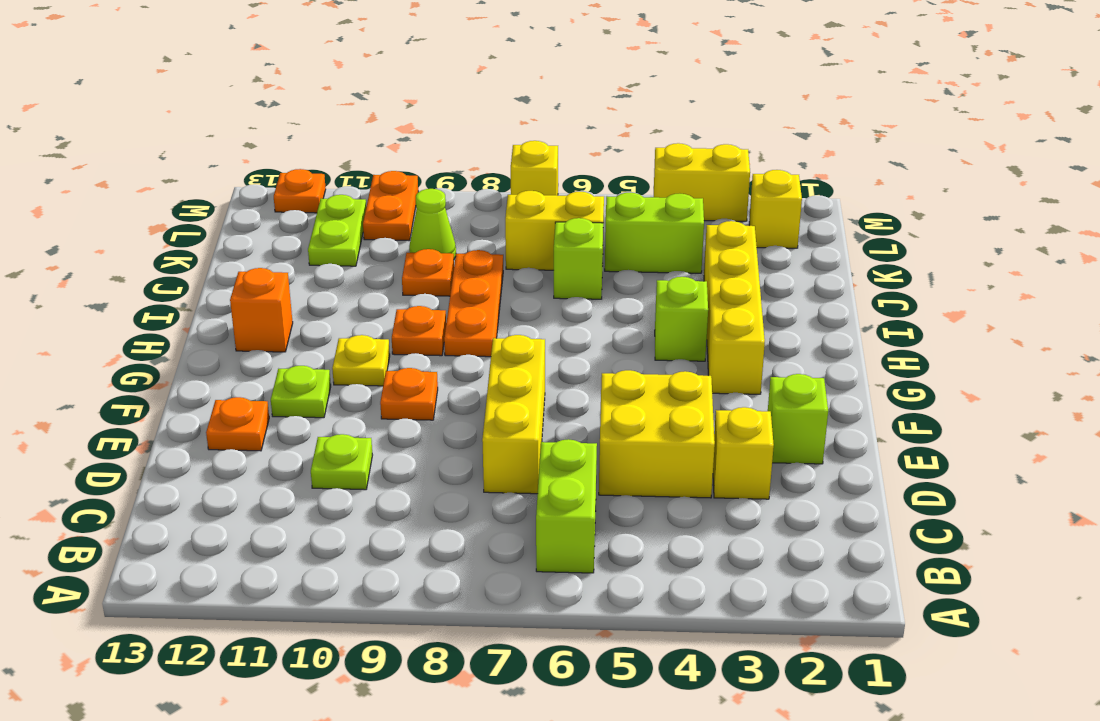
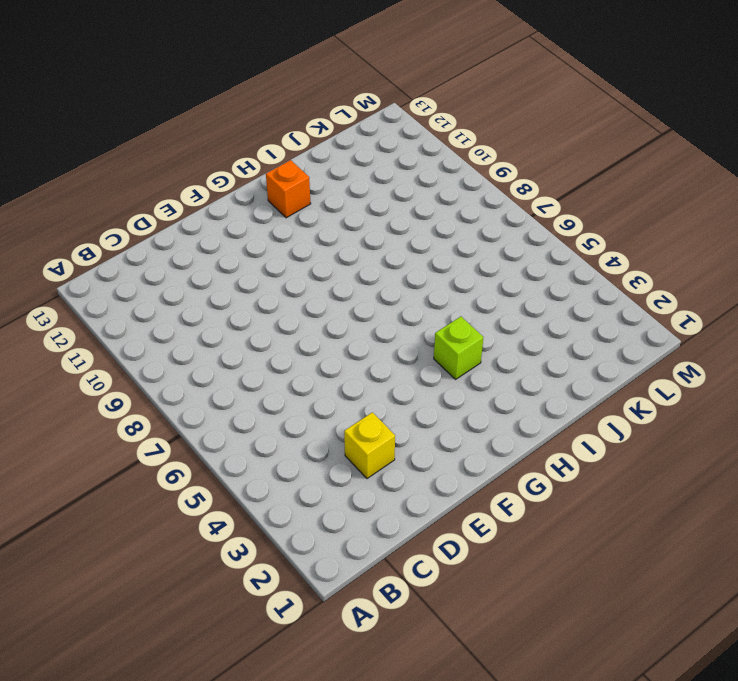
none -> lime brick B6:C6 level 1
none -> yellow brick D4:E5 level 1
none -> yellow brick D7:F7 level 1

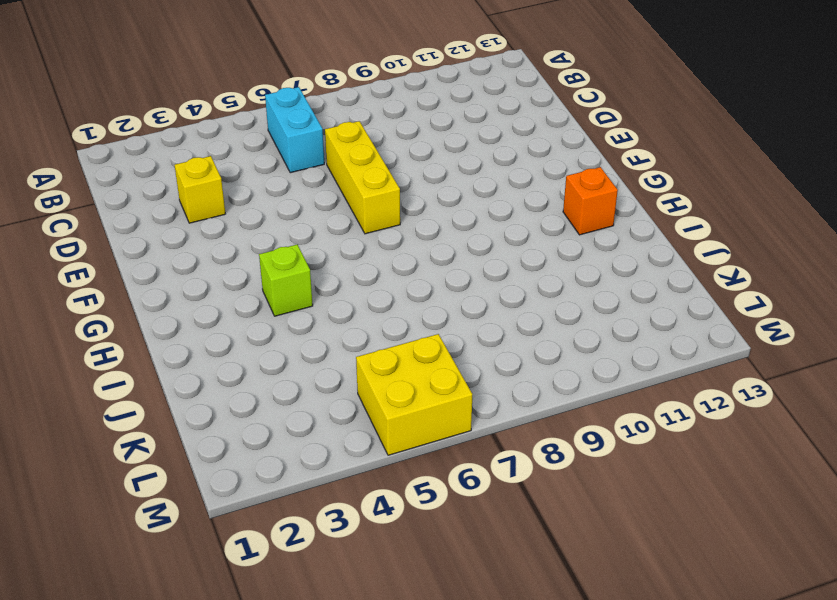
cyan brick B6:C6 level 1 -> lime brick B6:C6 level 1
yellow brick L5:M6 level 1 -> yellow brick D4:E5 level 1
none -> lime plate D10 level 1
none -> lime brick E2 level 1
none -> orange plate E12 level 1

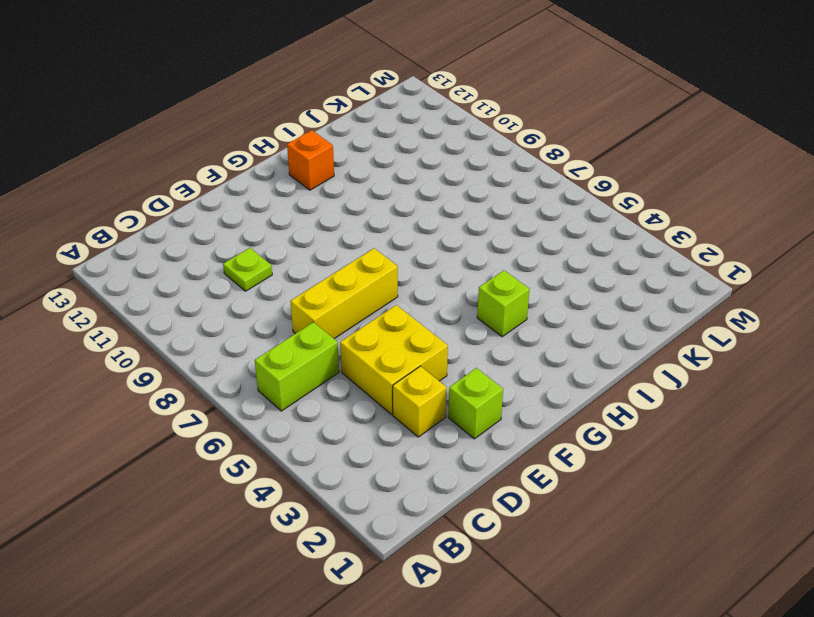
none -> orange plate E12 level 1
none -> orange plate F9 level 1
none -> lime plate F11 level 1

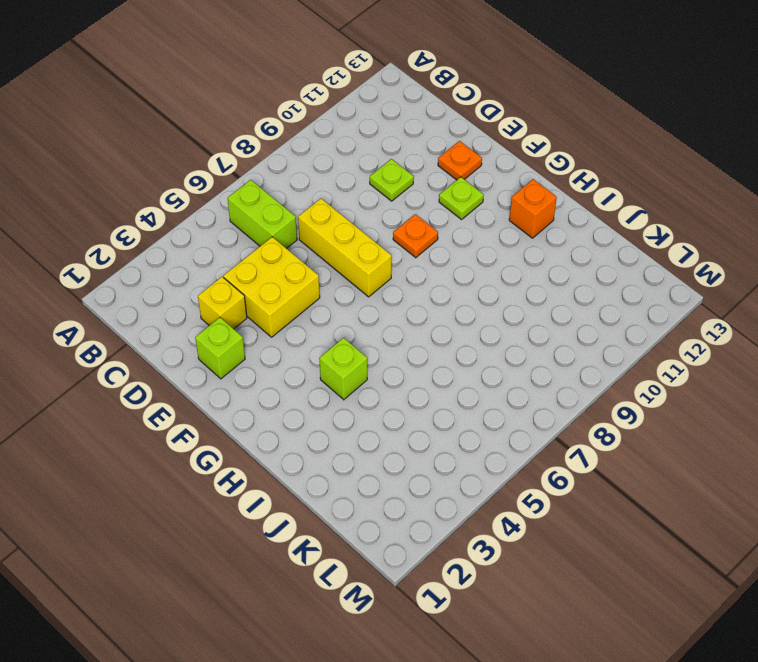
none -> yellow brick G3:J3 level 1
none -> yellow plate G10 level 1
none -> orange plate H8:J8 level 1

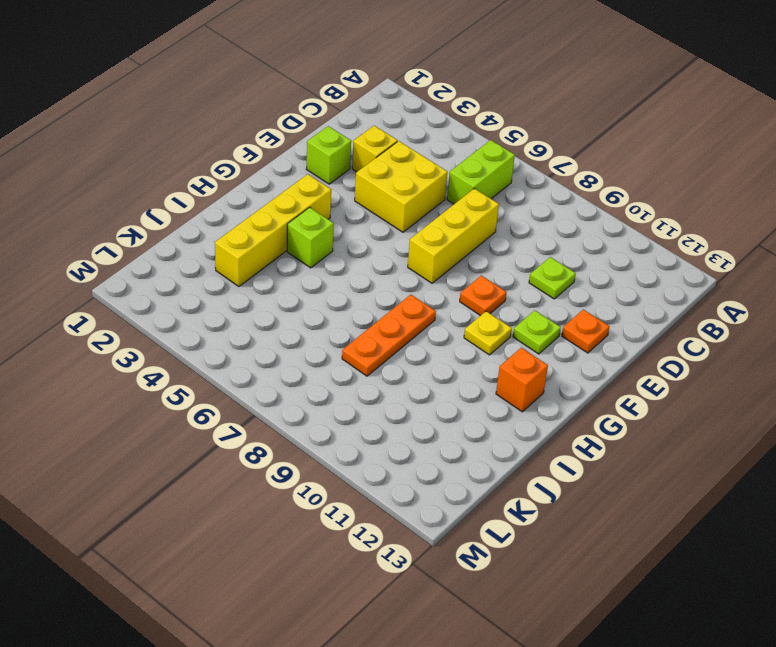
none -> orange plate H9 level 1
none -> lime brick J6 level 1
none -> orange plate J9 level 1

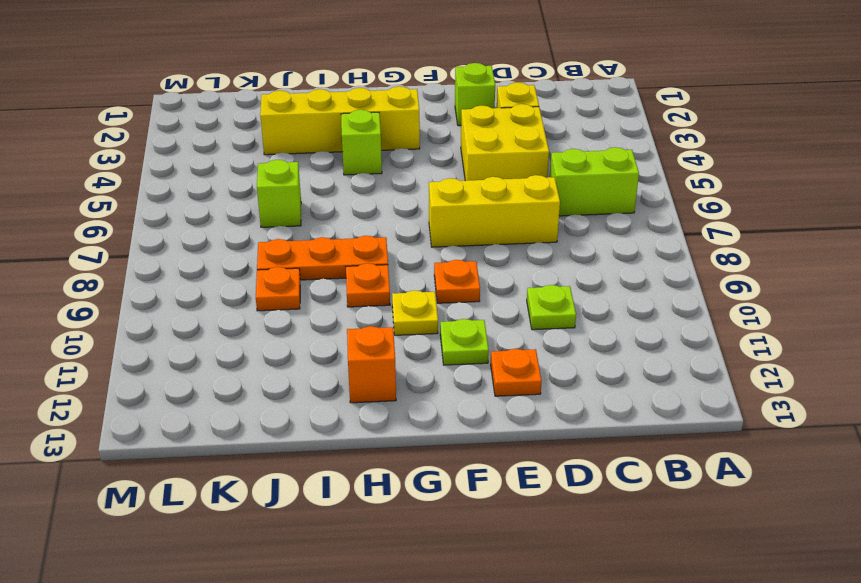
none -> lime brick K4:K5 level 1
none -> yellow brick K6:K7 level 1
none -> lime cone K9 level 1

